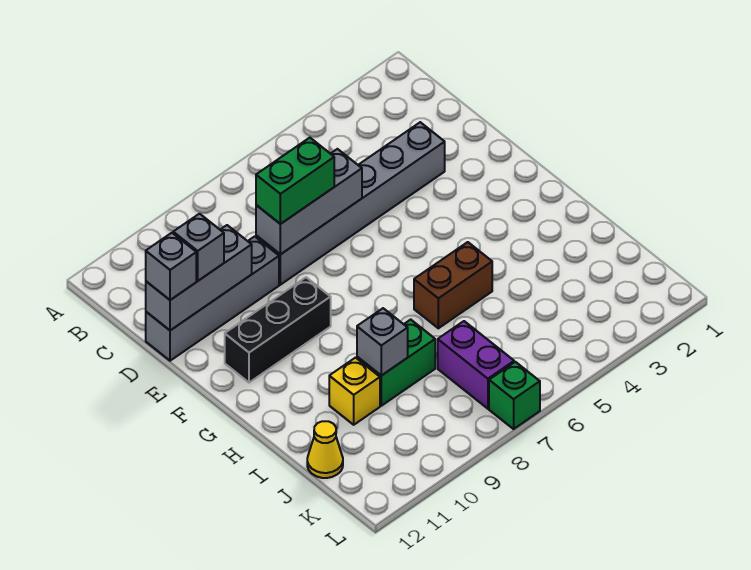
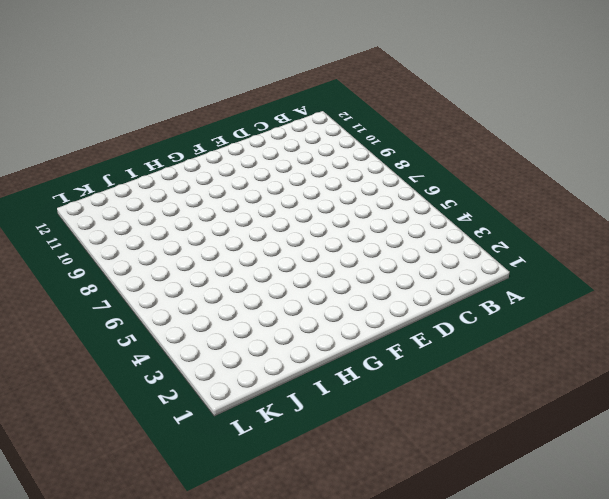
none -> grey brick D3:D8 level 1
none -> grey brick D9:D12 level 1
none -> black brick F9:F11 level 1

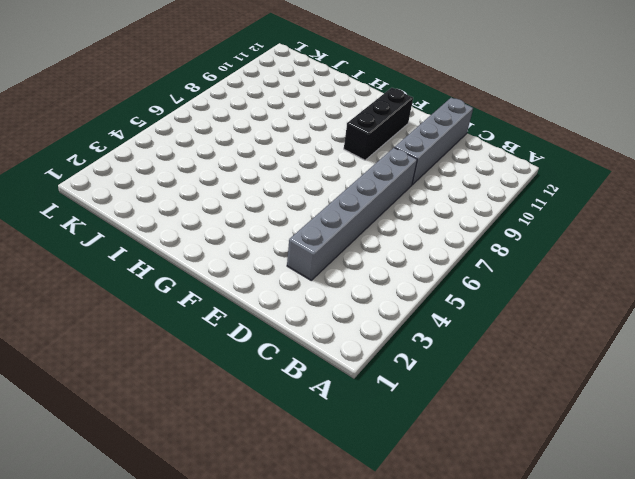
none -> brown brick H5:H6 level 1
none -> green brick I8:I9 level 1
none -> yellow brick I10 level 1

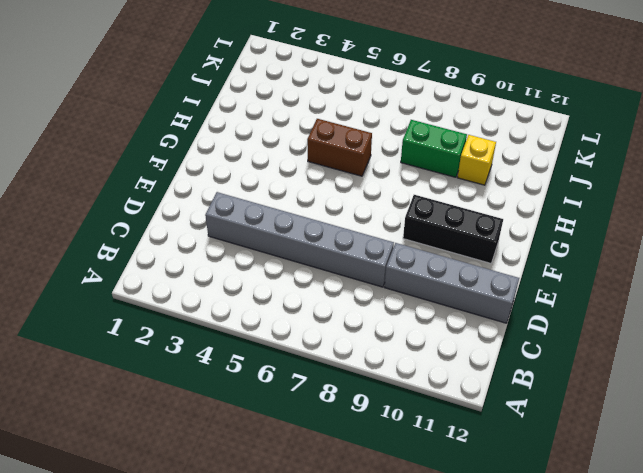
none -> purple brick J7:K7 level 1
none -> yellow cone J12 level 1
none -> green brick L7 level 1

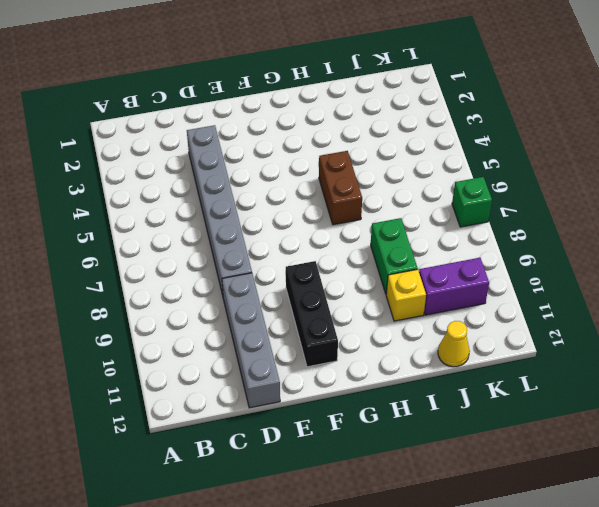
purple brick J10:K10 level 1 -> purple brick J7:K7 level 1
none -> grey brick D6:D8 level 2
none -> grey brick D10:D12 level 2
none -> grey brick I9 level 2

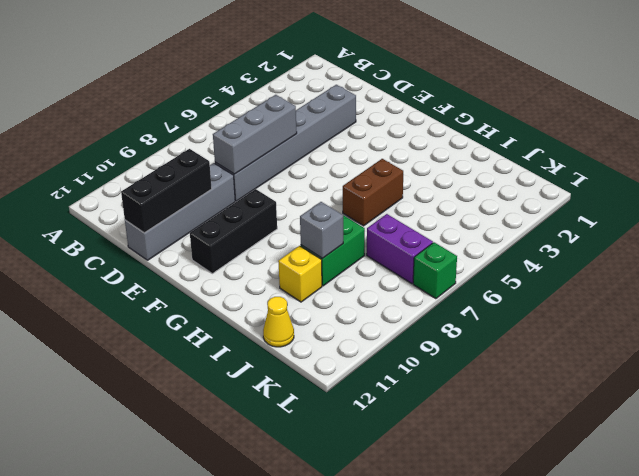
black brick D10:D12 level 2 -> grey brick D10:D12 level 2
none -> green brick D7:D8 level 3
none -> grey brick D11 level 3
none -> grey brick D12 level 3

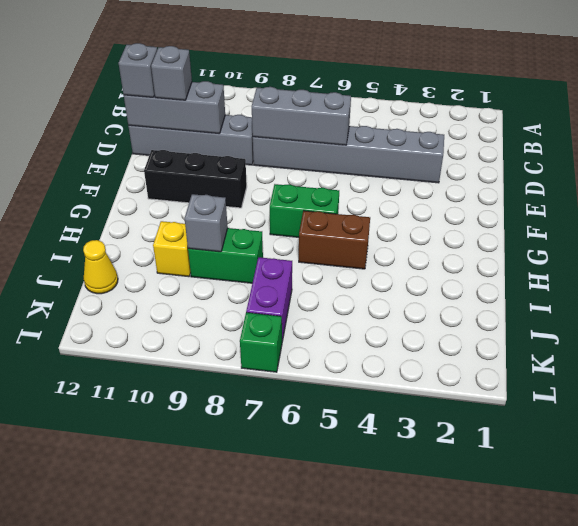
green brick G6:G7 level 1 -> green brick D7:D8 level 3

